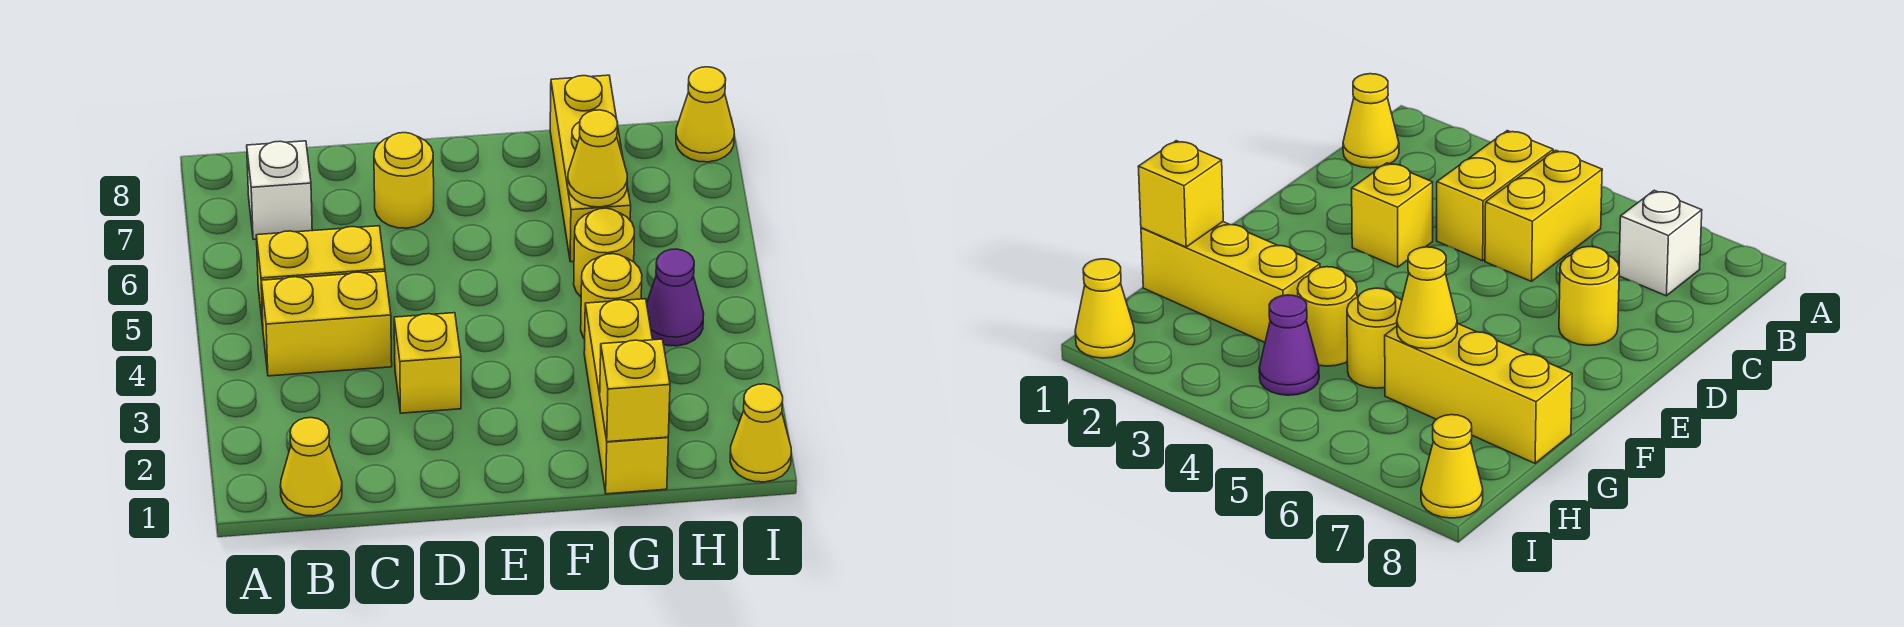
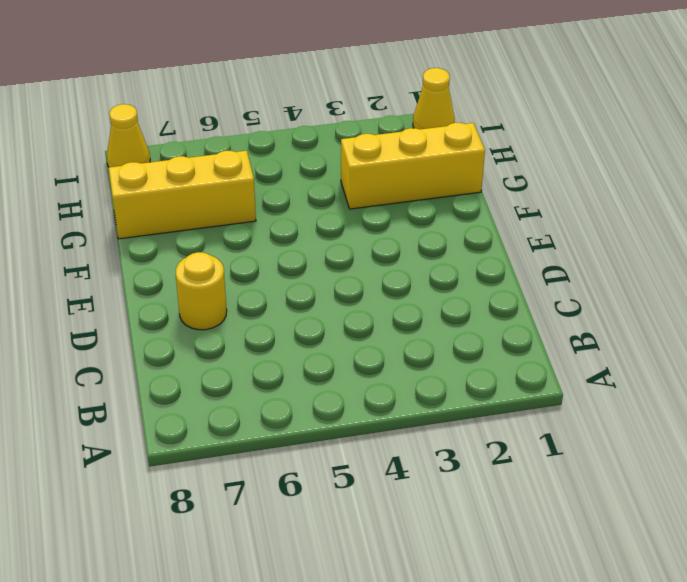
none -> yellow cone B1 level 1
none -> yellow brick B4:C4 level 1
none -> yellow brick B5:C5 level 1

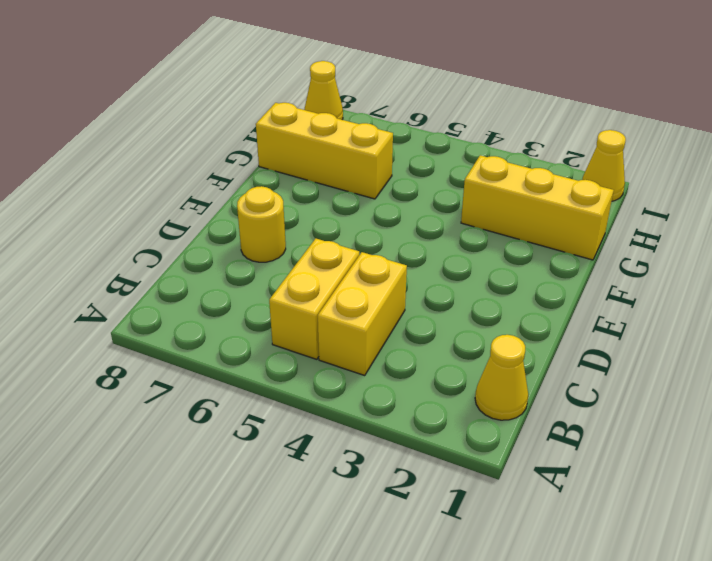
none -> white brick B7 level 1
none -> yellow brick D3 level 1
none -> yellow round brick G4 level 1

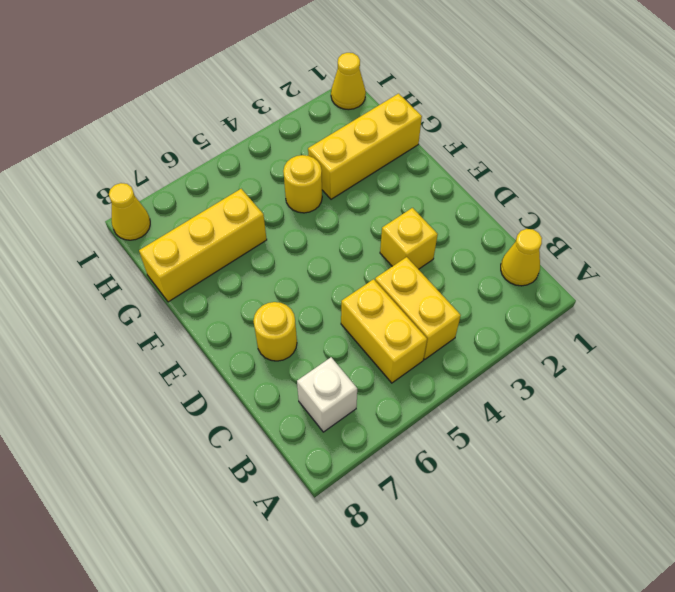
none -> yellow round brick G5 level 1
none -> purple cone H4 level 1
none -> yellow brick G1 level 2

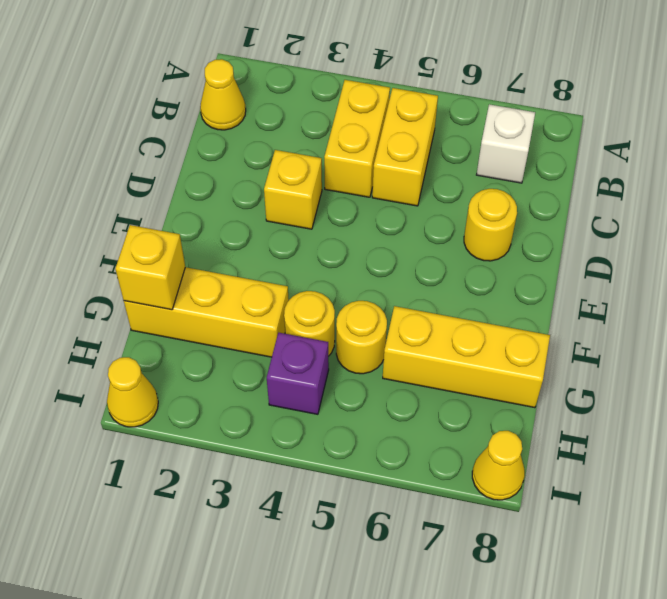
purple brick H4 level 1 -> purple cone H4 level 1
none -> yellow cone G6 level 2

